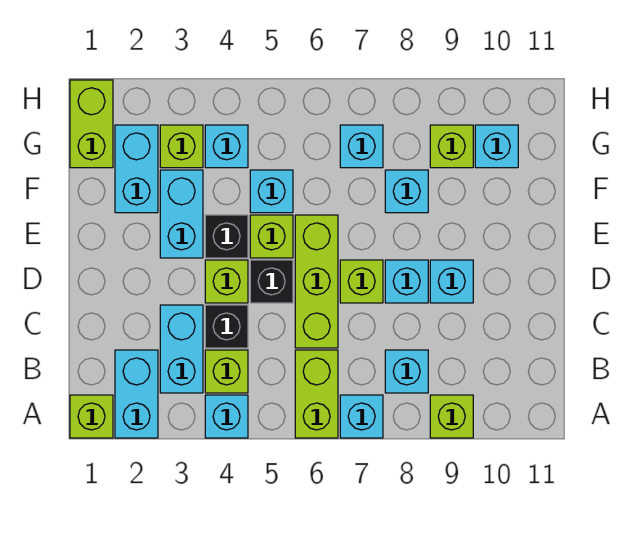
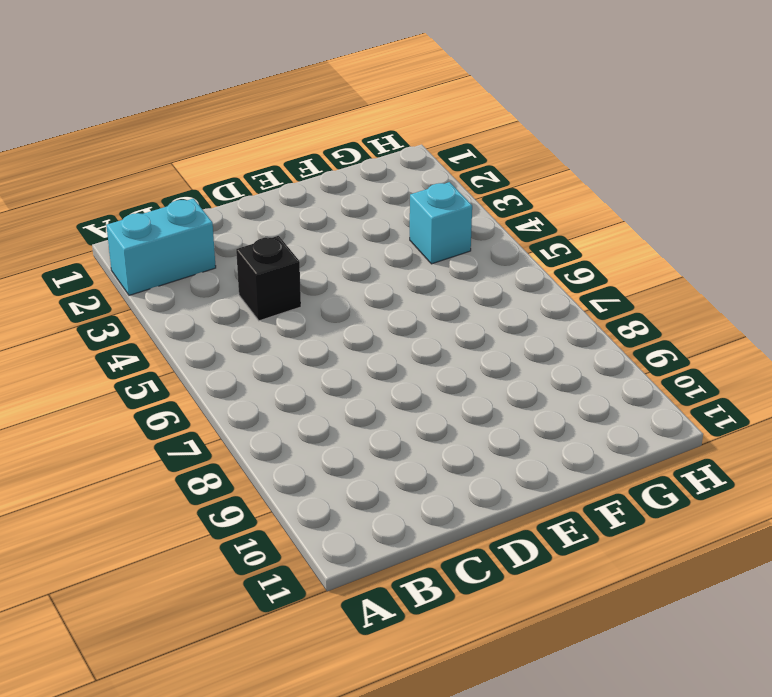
none -> lime brick A1 level 1
none -> cyan brick A4 level 1
none -> lime brick A6:B6 level 1

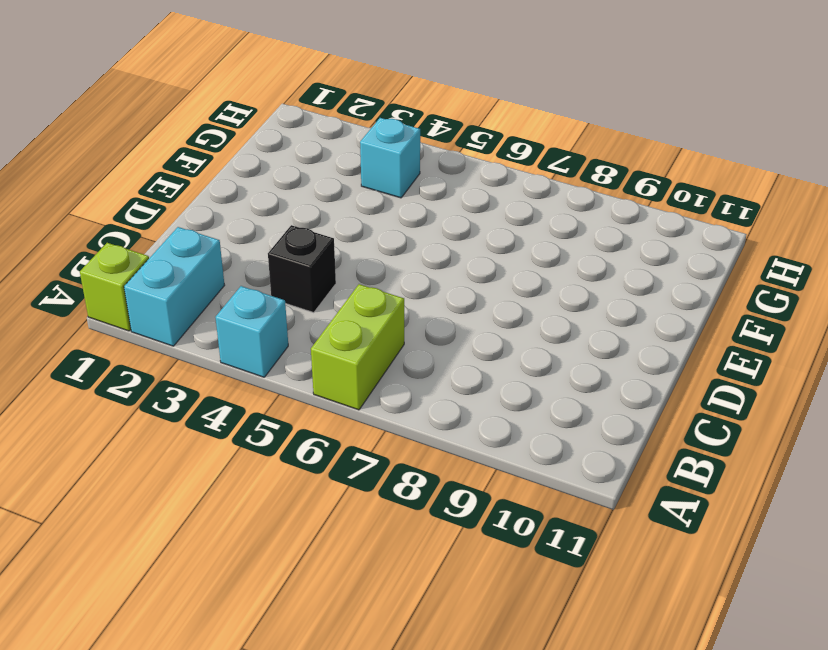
none -> cyan brick A7 level 1
none -> lime brick A9 level 1
none -> cyan brick B3:C3 level 1

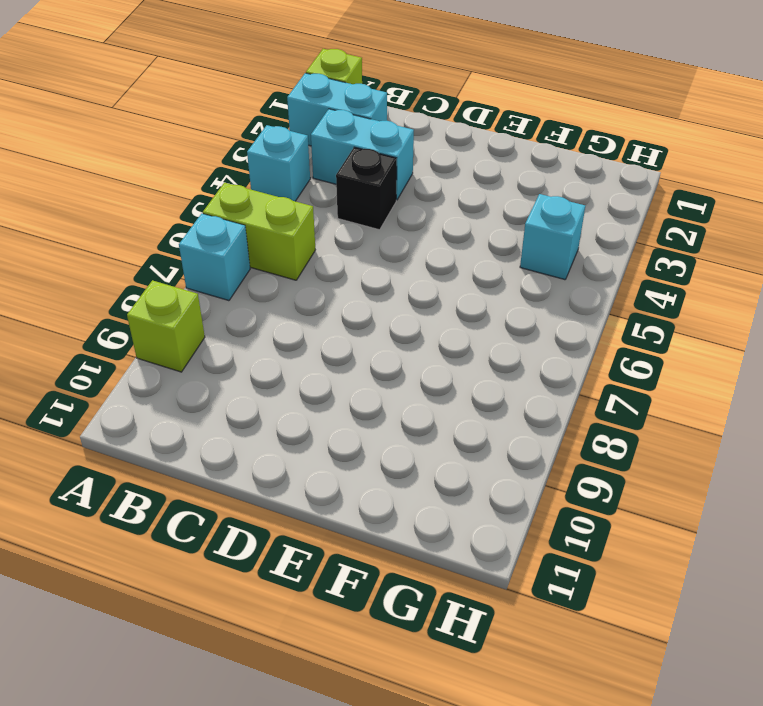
none -> lime brick B4 level 1
none -> cyan brick B8 level 1
none -> lime brick C6:E6 level 1

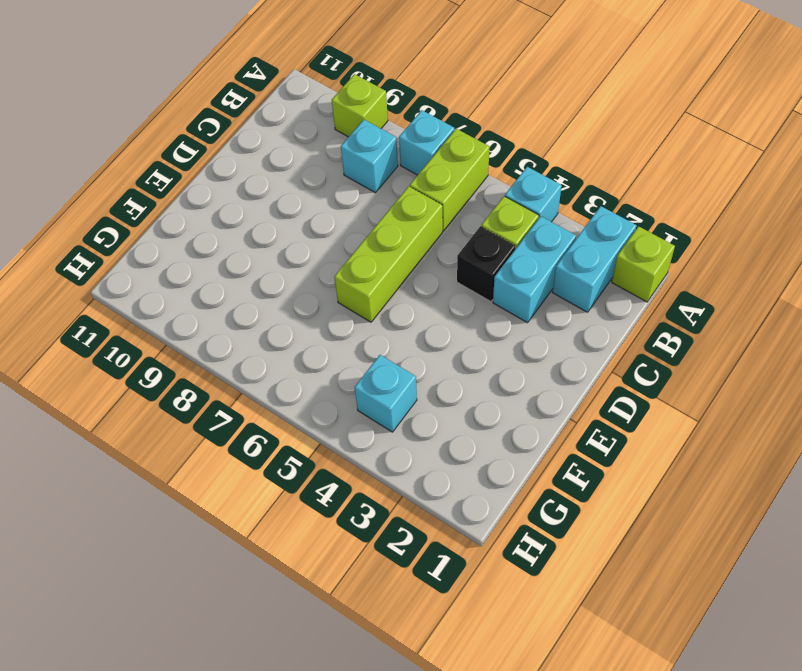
none -> lime brick D4 level 1
none -> black brick D5 level 1
none -> lime brick D7 level 1

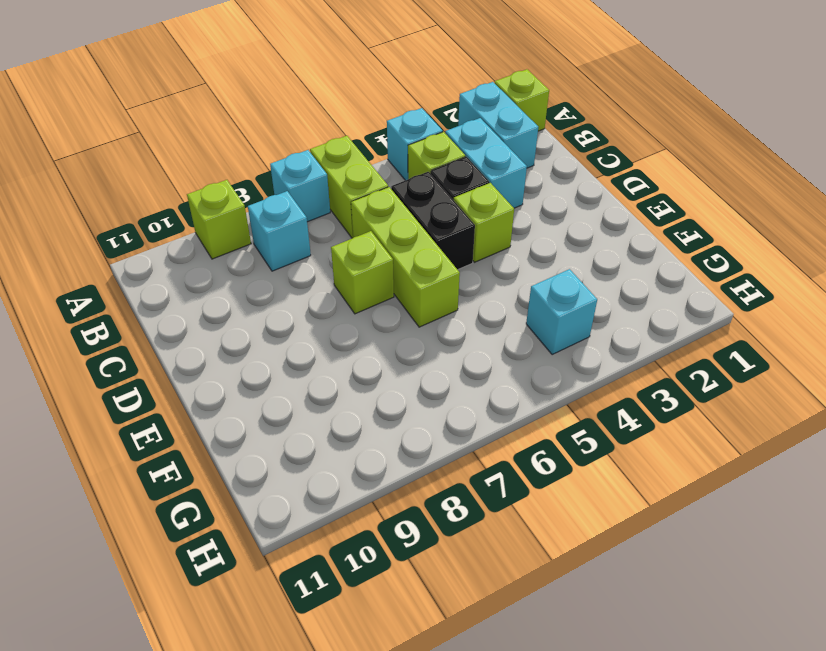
black brick C5:D5 level 1 -> black brick D5 level 1
none -> cyan brick D8 level 1
none -> cyan brick D9 level 1
none -> cyan brick E3:F3 level 1

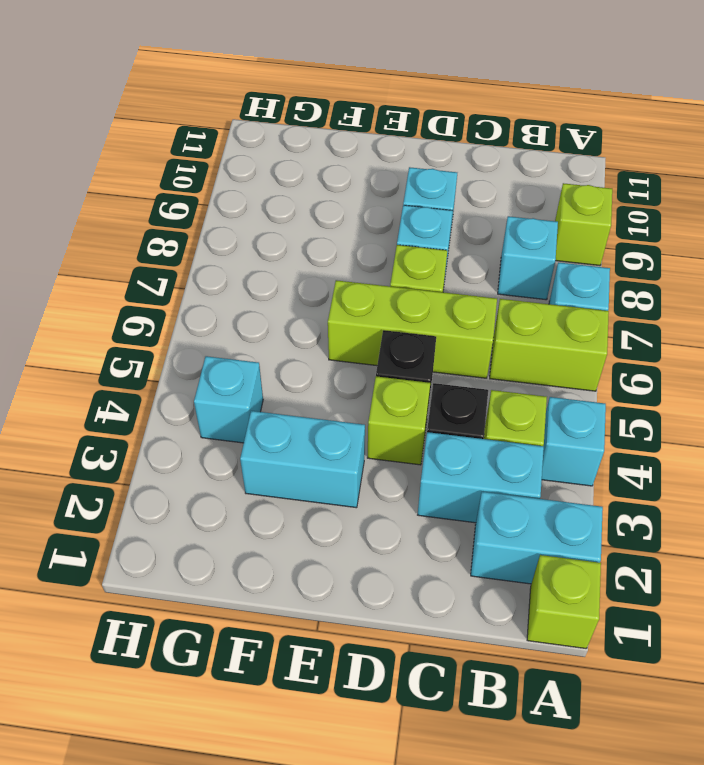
none -> black brick E4 level 1
none -> lime brick E5 level 1
none -> cyan brick F2:G2 level 1

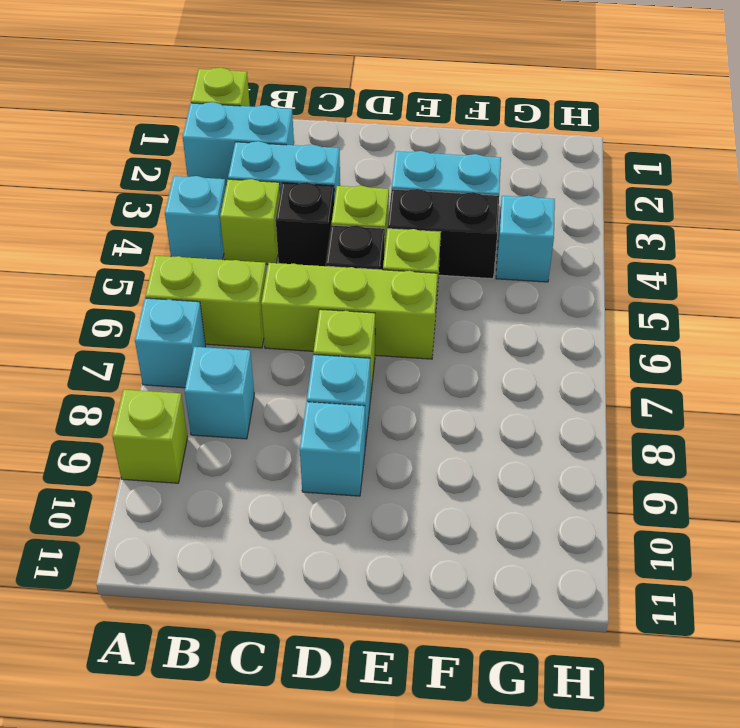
black brick E4:F4 level 1 -> black brick E4 level 1
none -> cyan brick F2:G2 level 1
none -> cyan brick F5 level 1
none -> cyan brick F8 level 1

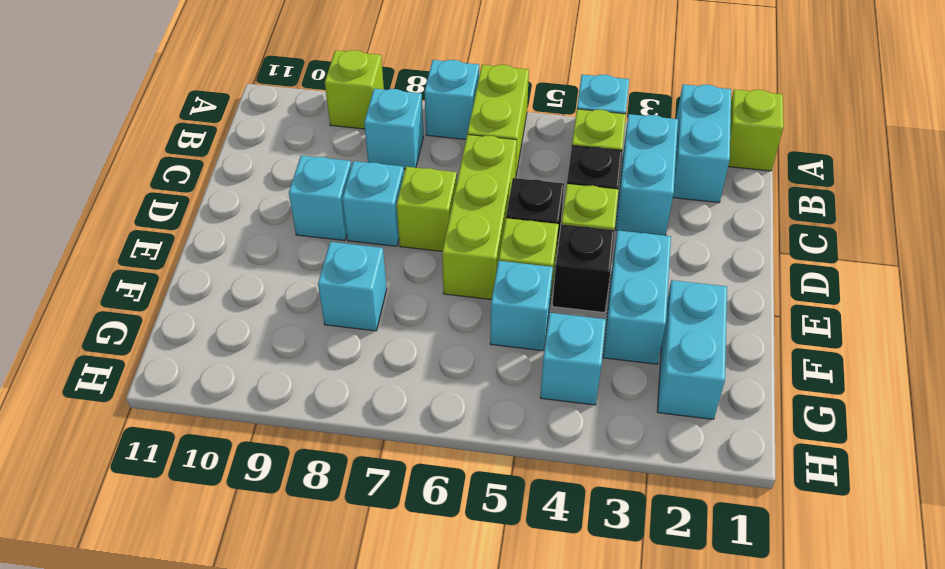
none -> lime brick G1:H1 level 1
none -> lime brick G3 level 1
none -> cyan brick G7 level 1

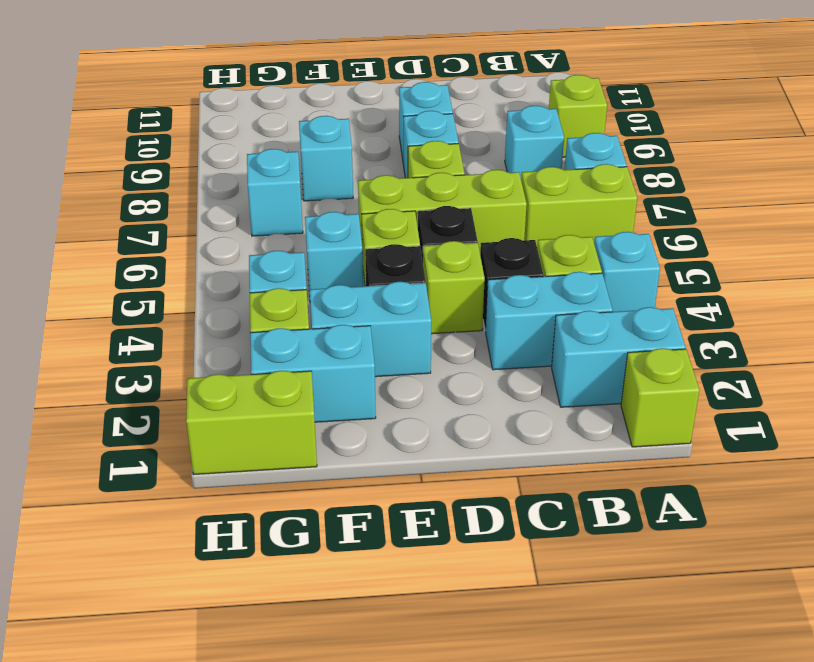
none -> lime brick G9 level 1
none -> cyan brick G10 level 1

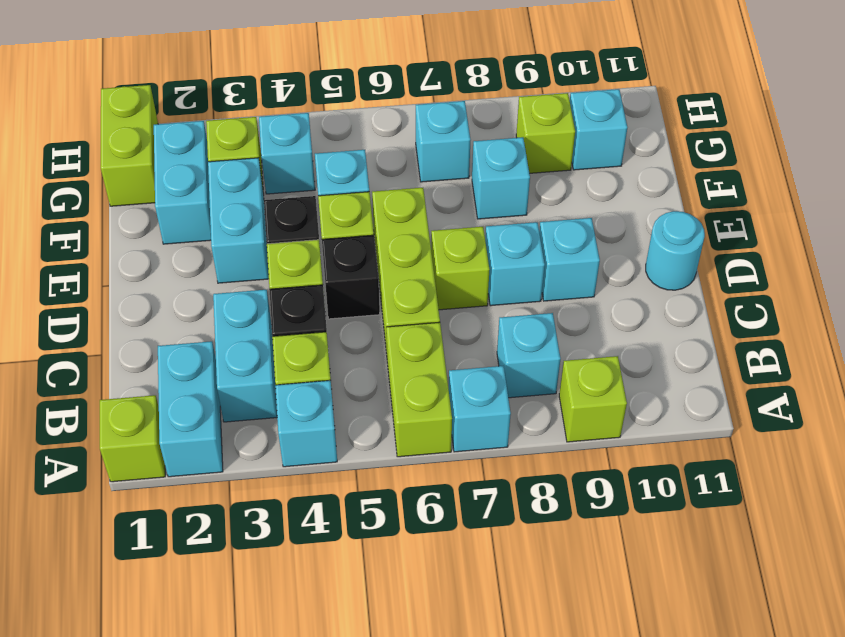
cyan round brick D11 level 1 -> none

